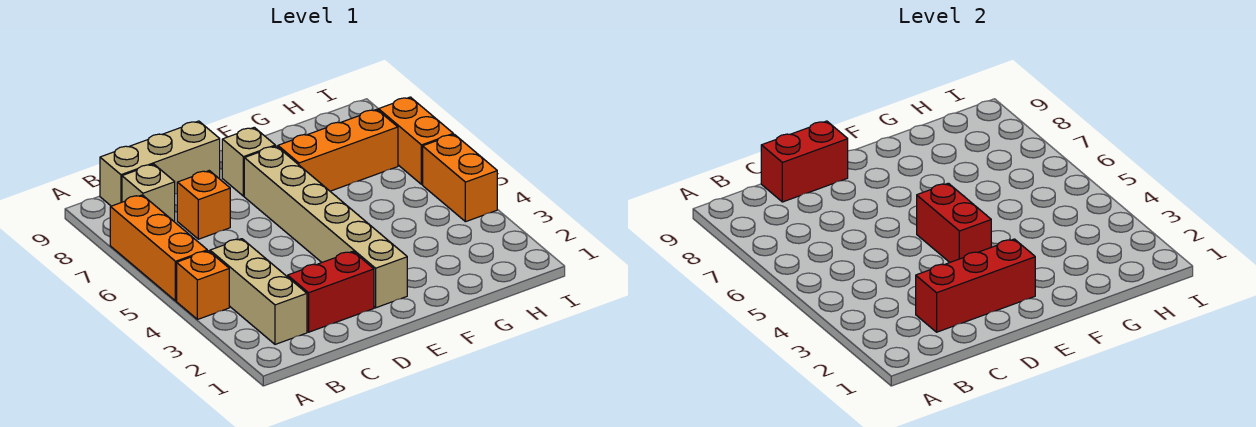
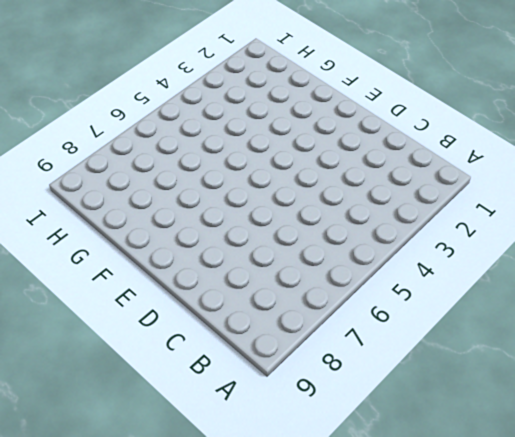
none -> orange brick A4 level 1
none -> orange brick A5:A7 level 1
none -> tan brick B2:B4 level 1

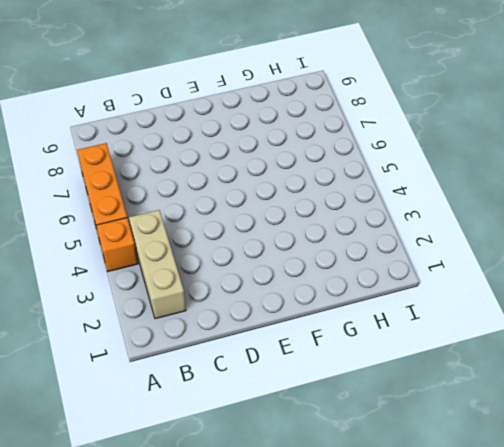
none -> tan brick B8 level 1
none -> tan brick B9:D9 level 1
none -> red brick C2:D2 level 1

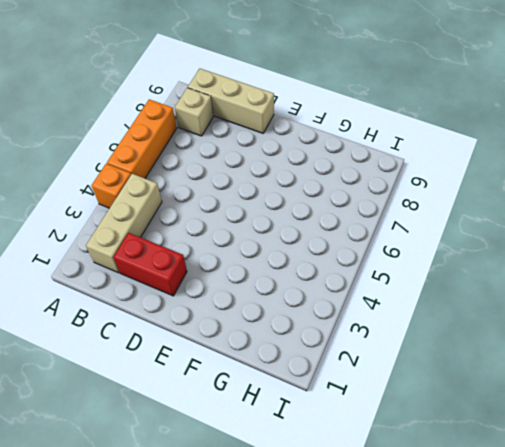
none -> orange brick C7 level 1
none -> tan brick E2:E7 level 1
none -> tan brick E8 level 1

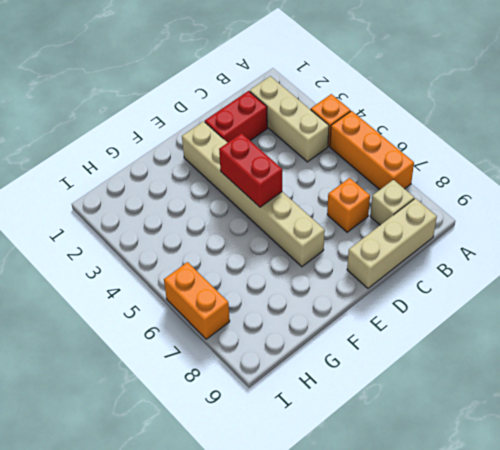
none -> tan brick E8 level 1
none -> orange brick F7:H7 level 1
none -> orange brick I4:I5 level 1

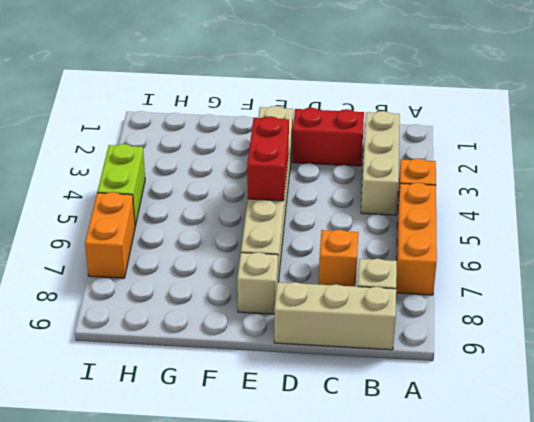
lime brick I4:I5 level 1 -> orange brick I4:I5 level 1
none -> orange brick F7:H7 level 1
none -> red brick C2:E2 level 2
none -> red brick C9:D9 level 2

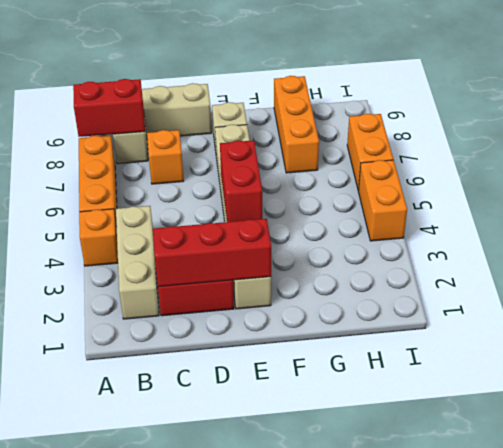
red brick A8:B8 level 2 -> red brick C9:D9 level 2
orange brick G7:G9 level 1 -> orange brick F7:H7 level 1

